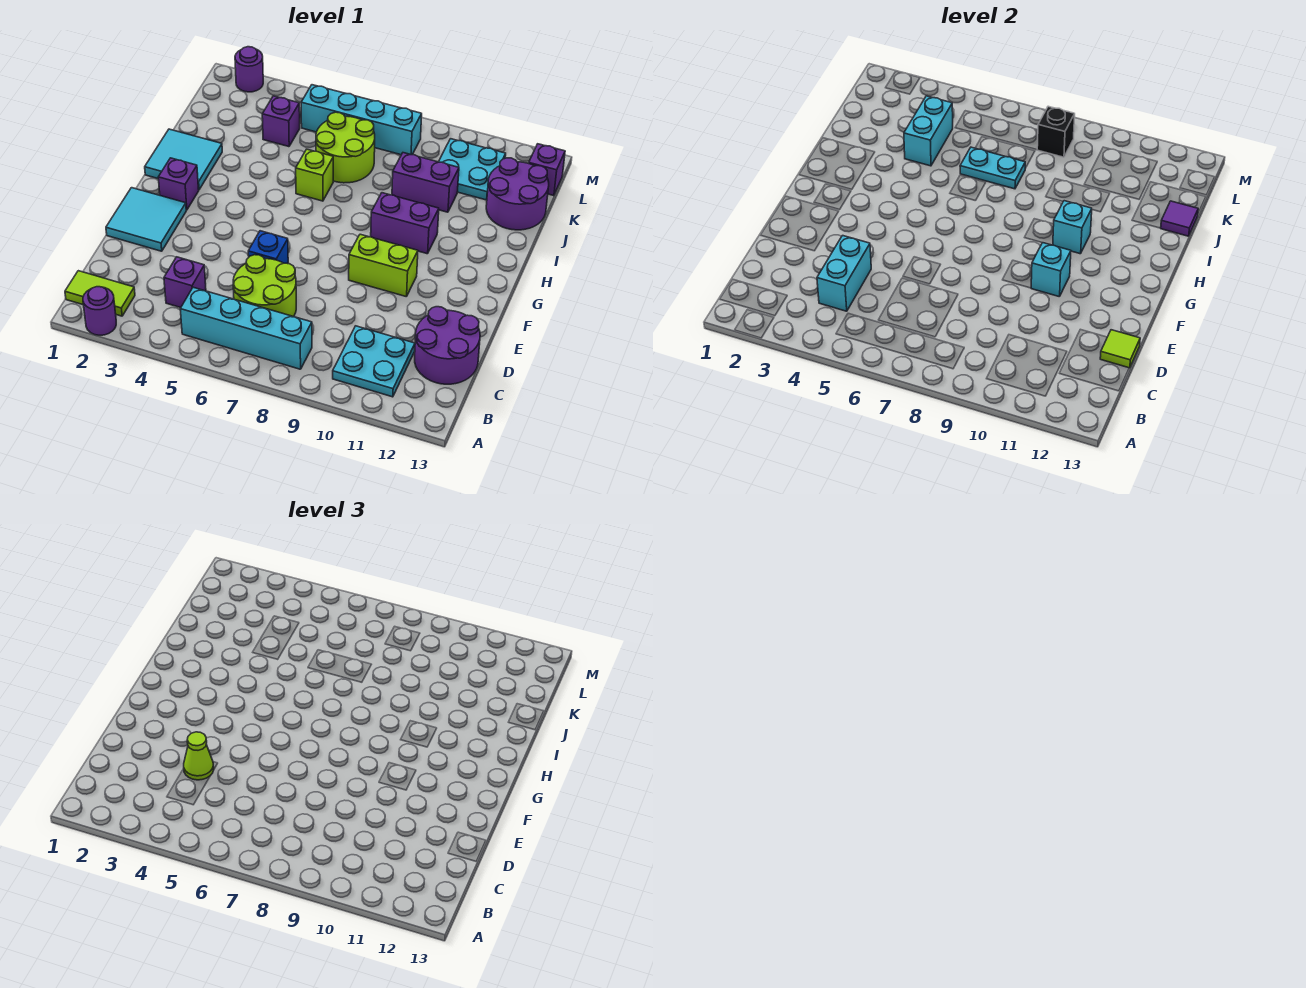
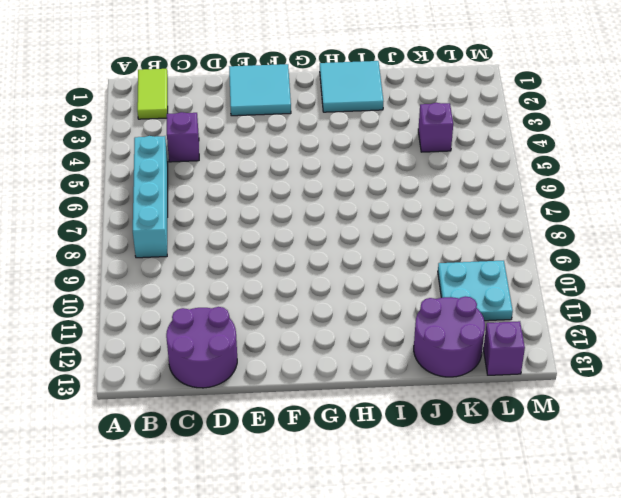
none -> purple round brick A2 level 1
none -> cyan plate B10:C11 level 1
none -> lime round brick C6:D7 level 1
none -> blue brick E6 level 1

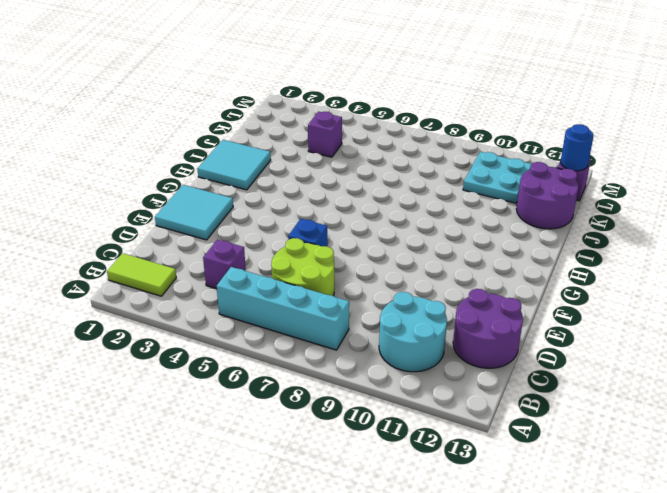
cyan round brick B10:C11 level 1 -> cyan plate B10:C11 level 1
blue round brick L13 level 2 -> none
none -> purple round brick A2 level 1
none -> lime brick F9:F10 level 1
none -> purple brick G2 level 1
none -> purple brick H9:H10 level 1

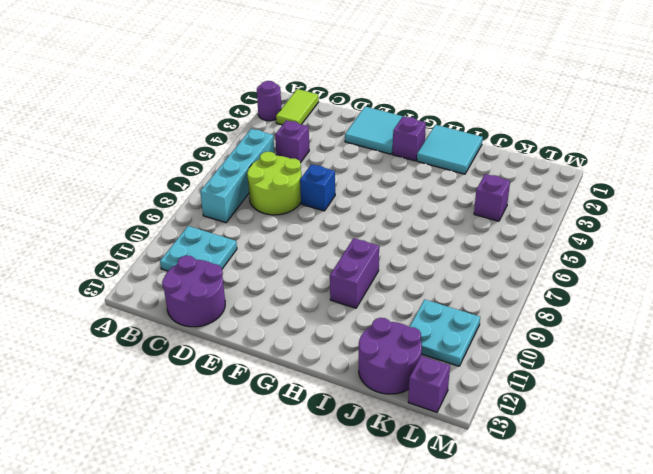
none -> lime brick F9:F10 level 1
none -> lime brick I6 level 1
none -> lime round brick J6:K7 level 1
none -> purple brick J9:J10 level 1

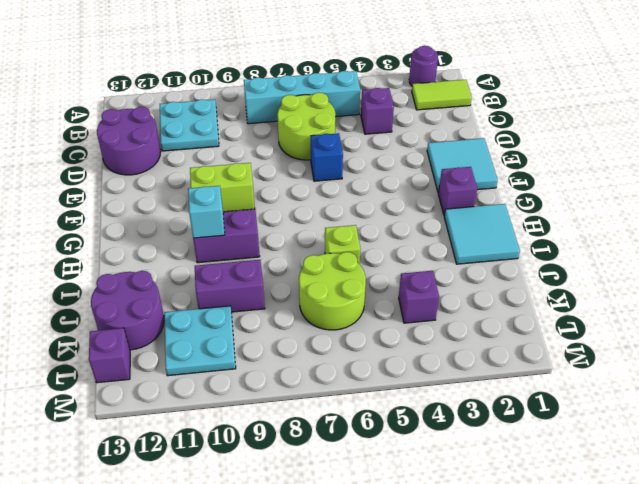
none -> cyan brick L5:L8 level 1
none -> purple round brick M2 level 1
none -> cyan brick C4:D4 level 2
none -> lime tile D13 level 2

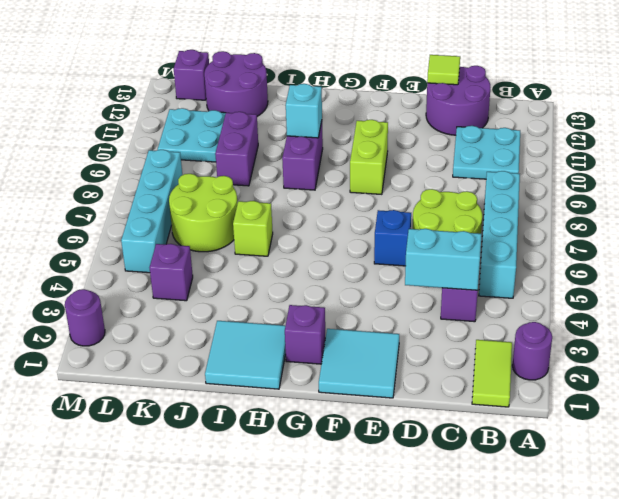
none -> cyan brick F10 level 2
none -> cyan brick J4:K4 level 2
none -> cyan plate J6:J7 level 2
none -> purple tile J13 level 2

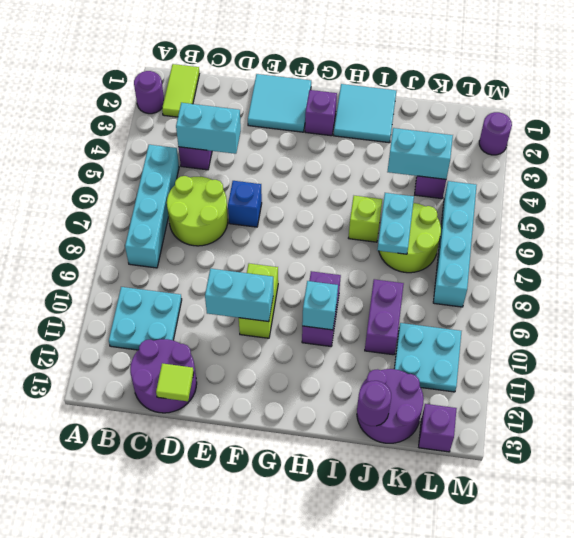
cyan brick E10:F10 level 2 -> cyan brick F10 level 2
purple round brick J13 level 2 -> purple tile J13 level 2
none -> black brick L8 level 2
none -> lime cone D4 level 3

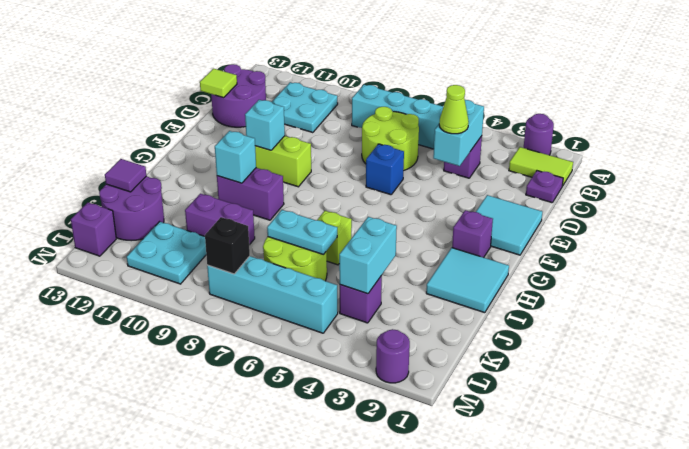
purple plate C1 level 1 -> none

